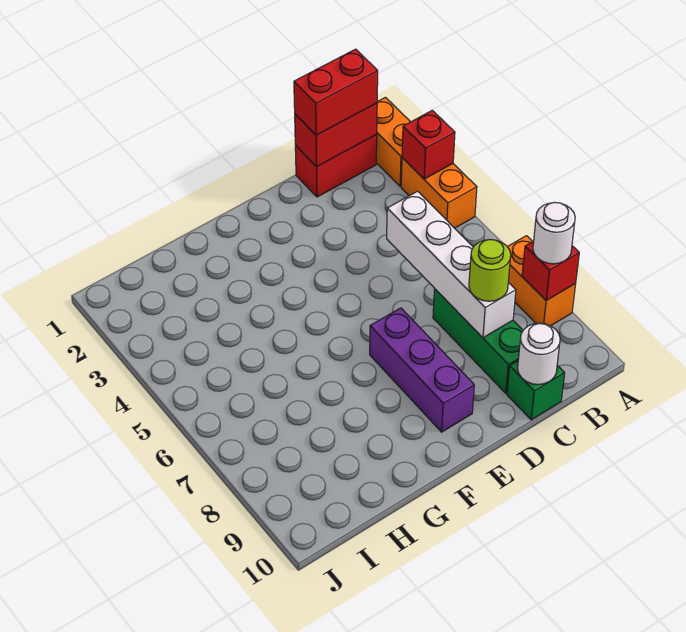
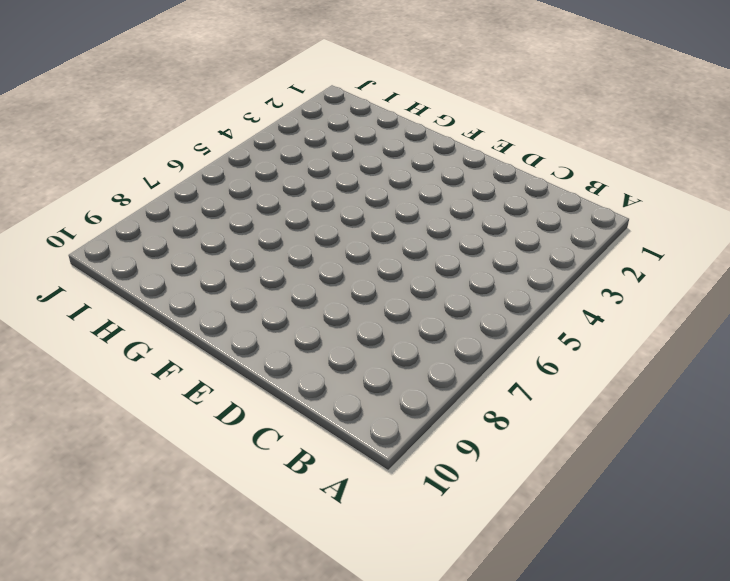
none -> orange brick A1:A2 level 1
none -> orange brick A3:A4 level 1
none -> orange brick A7:A8 level 1

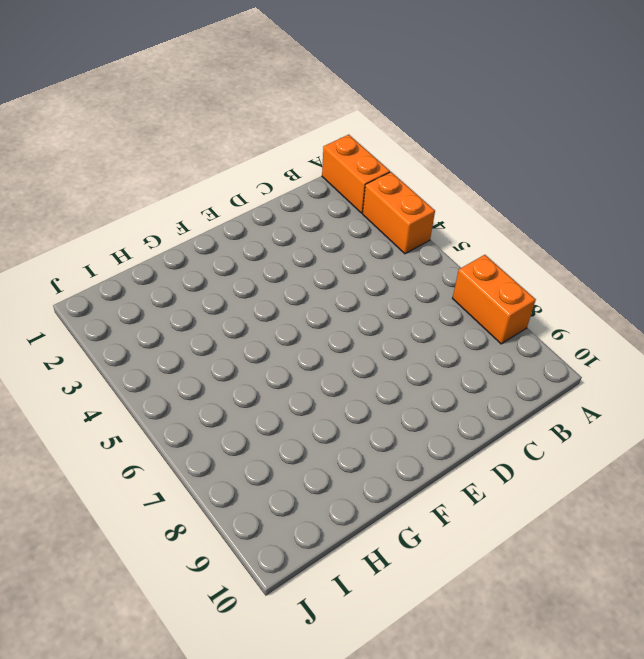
none -> red brick B1:C1 level 1
none -> green brick C7:C9 level 1
none -> green brick C10 level 1

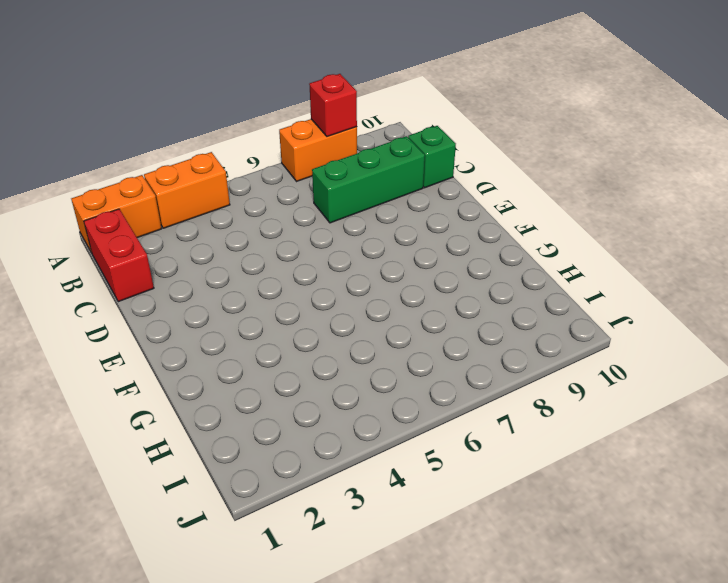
none -> purple brick E7:E9 level 1
none -> red brick A3 level 2
none -> red brick B1:C1 level 2

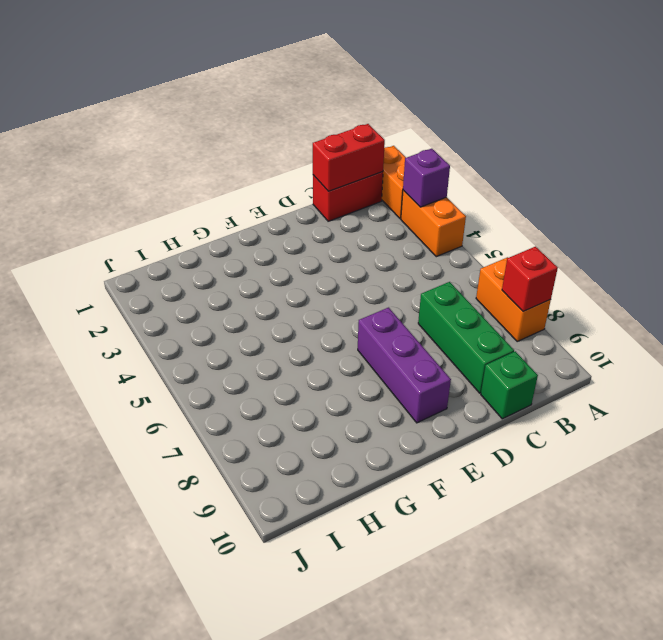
purple brick A3 level 2 -> red brick A3 level 2
none -> white brick C5:C8 level 2
none -> white round brick C10 level 2
none -> white round brick A8 level 3

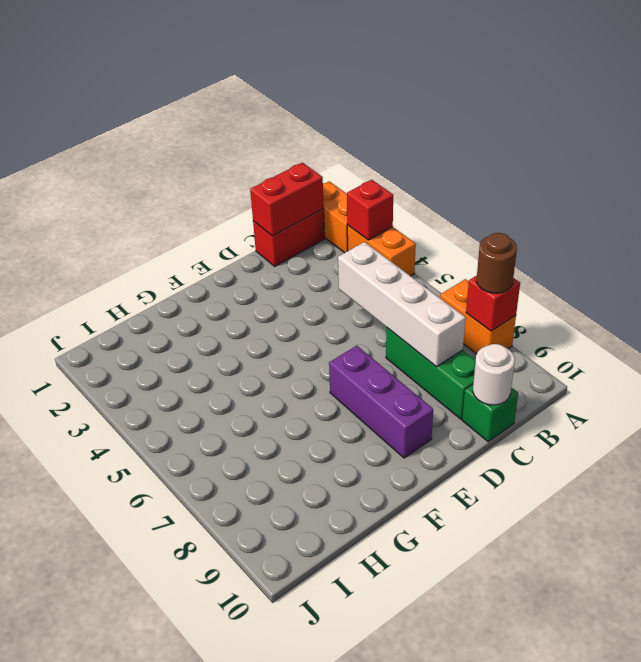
brown round brick A8 level 3 -> white round brick A8 level 3
none -> red brick B1:C1 level 3
none -> lime round brick C8 level 3

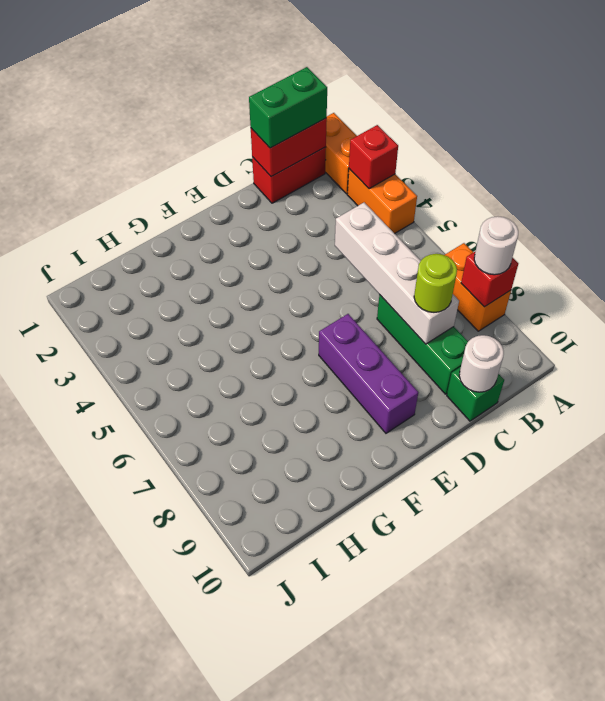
green brick B1:C1 level 3 -> red brick B1:C1 level 3

